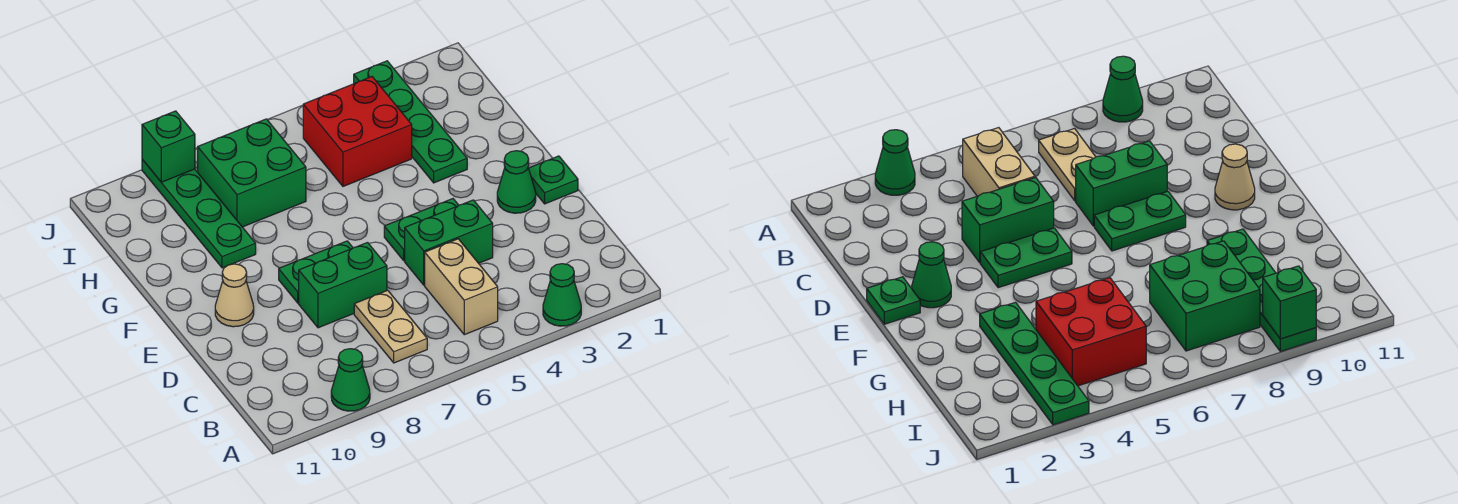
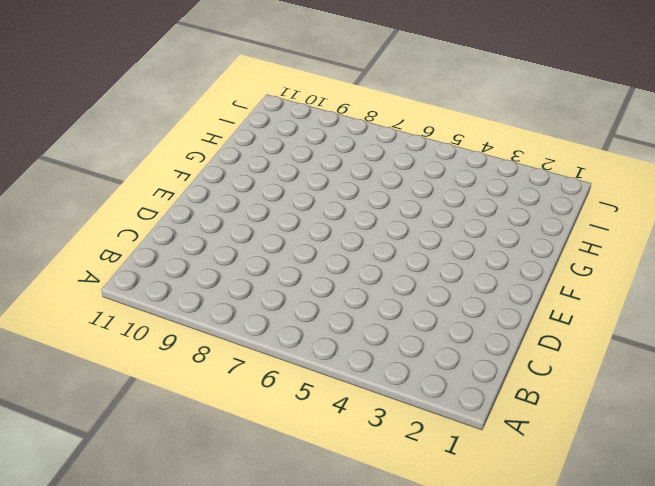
none -> green cone A3 level 1
none -> green cone A9 level 1
none -> tan brick B5:C5 level 1

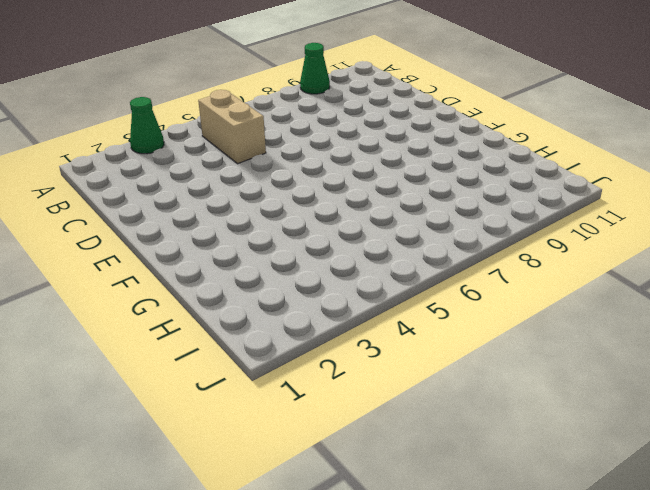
none -> tan plate B7:C7 level 1
none -> green brick D4:D5 level 1
none -> green brick D7:D8 level 1

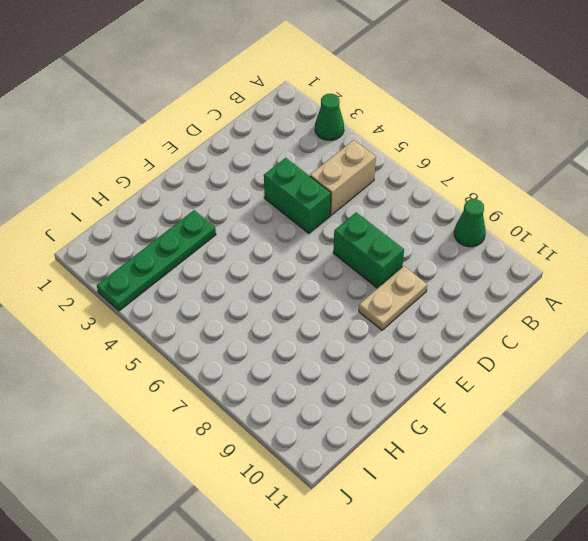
tan plate D9:E9 level 1 -> tan plate B7:C7 level 1
none -> green plate E1 level 1
none -> green cone E2 level 1
none -> green plate E4:E5 level 1

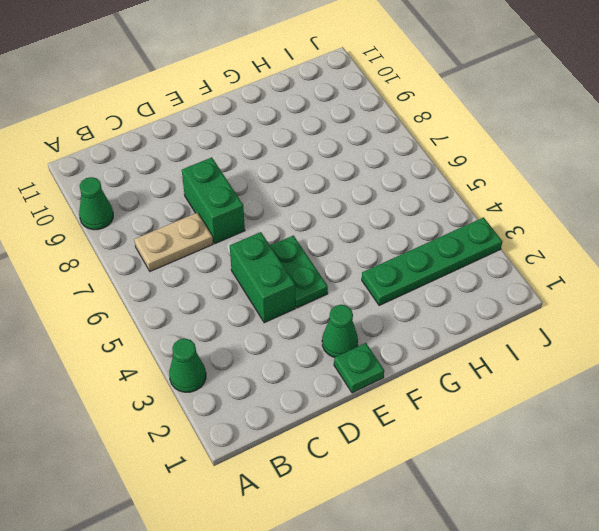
none -> tan brick B5:C5 level 1
none -> green plate E7:E8 level 1
none -> tan cone E10 level 1

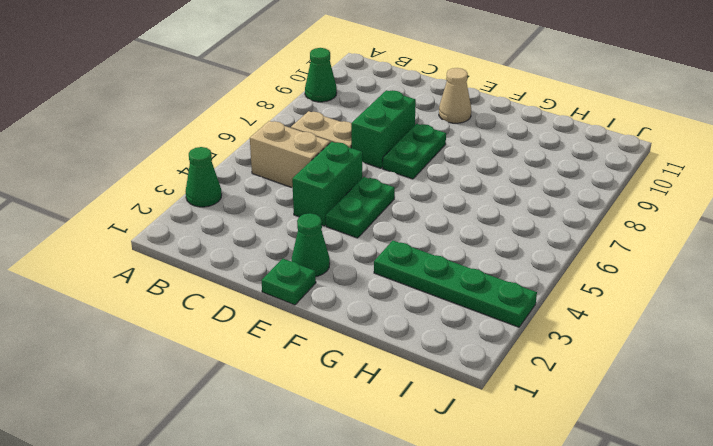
none -> green plate G9:J9 level 1
none -> red brick H4:I5 level 1
none -> green brick H7:I8 level 1

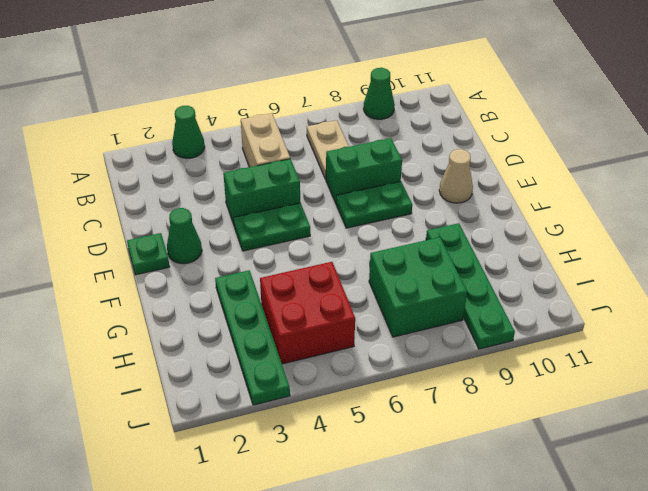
none -> green brick J9 level 2

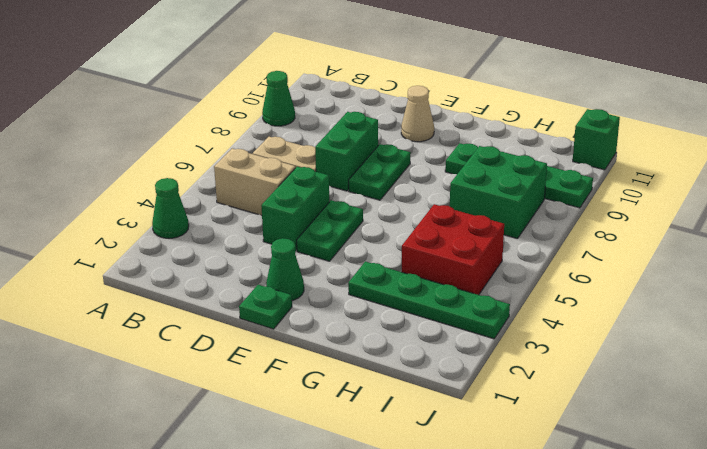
green brick J11 level 1 -> green brick J9 level 2

